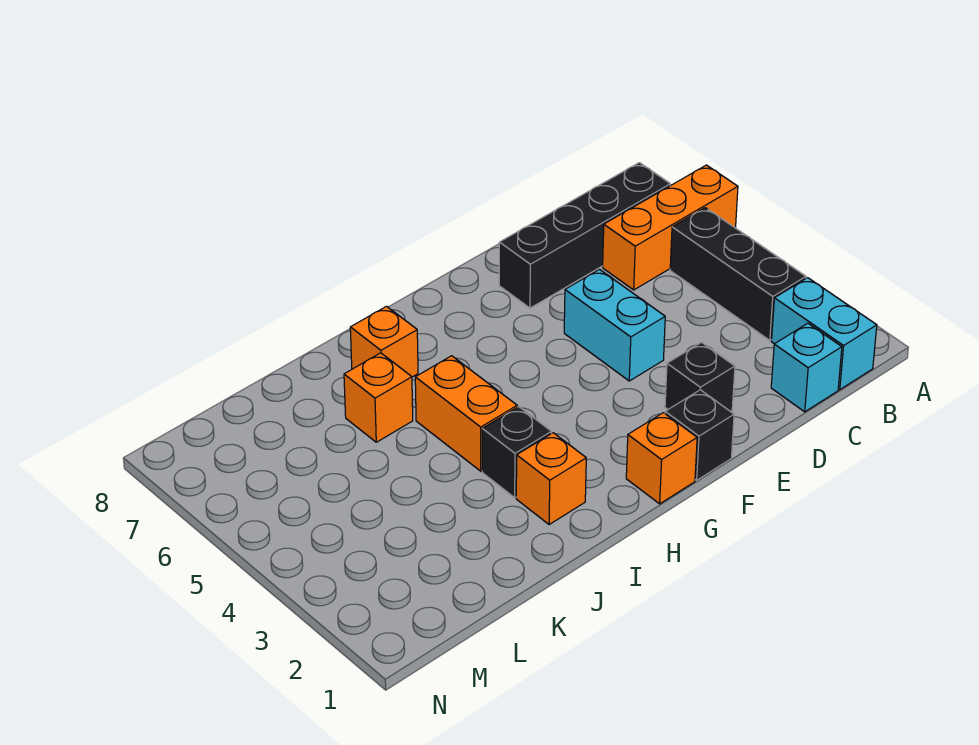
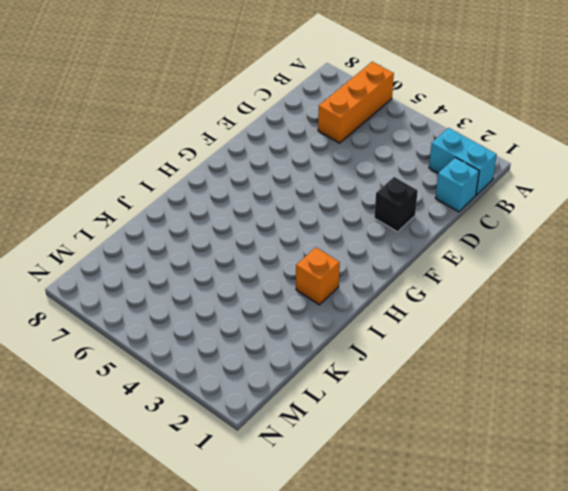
none -> black brick B3:B5 level 1
none -> black brick B7:E7 level 1
none -> cyan brick E4:E5 level 1

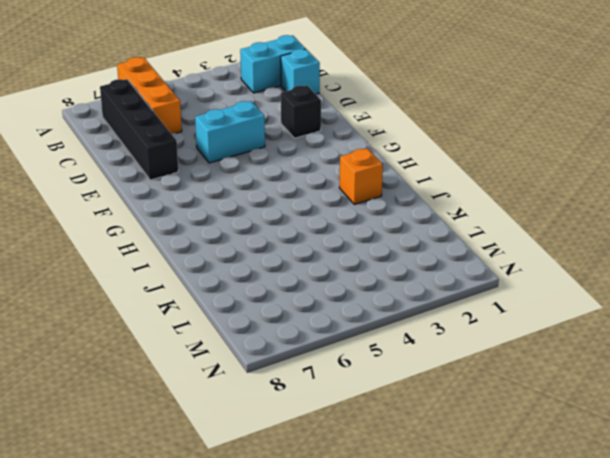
none -> black brick B3:B5 level 1
none -> black brick F1 level 1
none -> orange brick G1 level 1

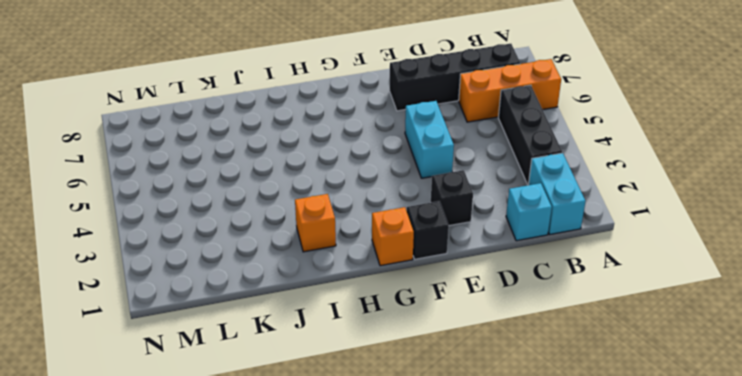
none -> black brick I3 level 1
none -> orange brick I4:I5 level 1
none -> orange brick I7 level 1

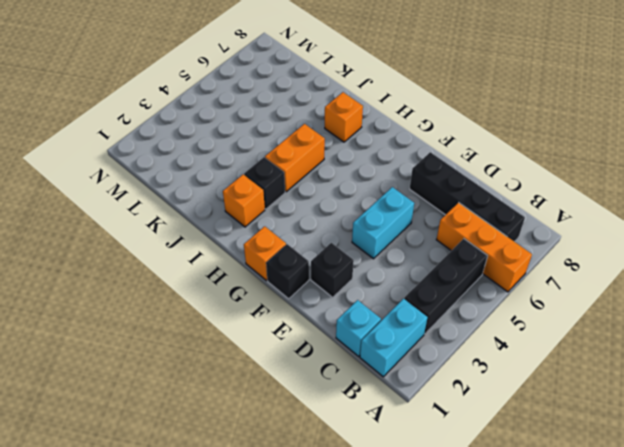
none -> orange brick J6 level 1

